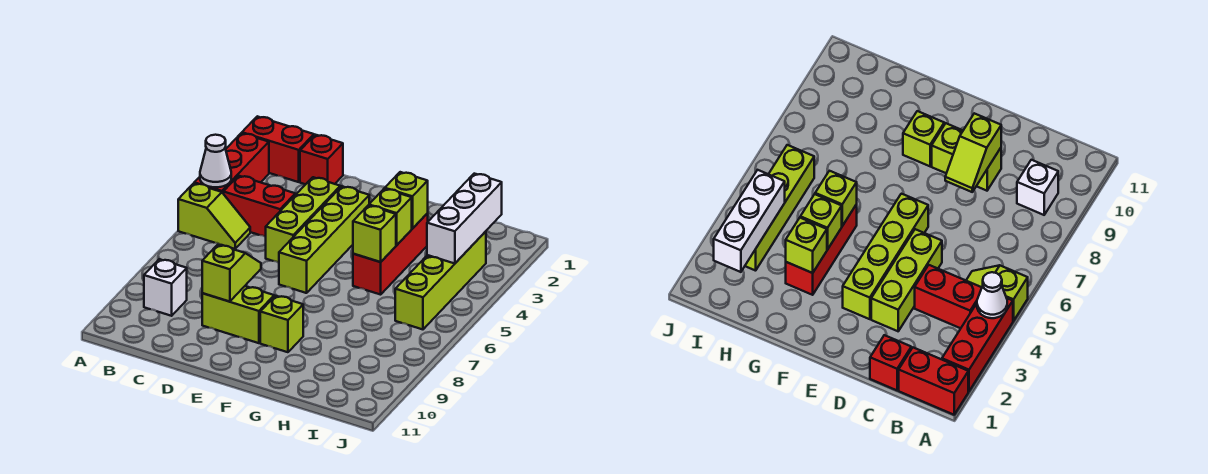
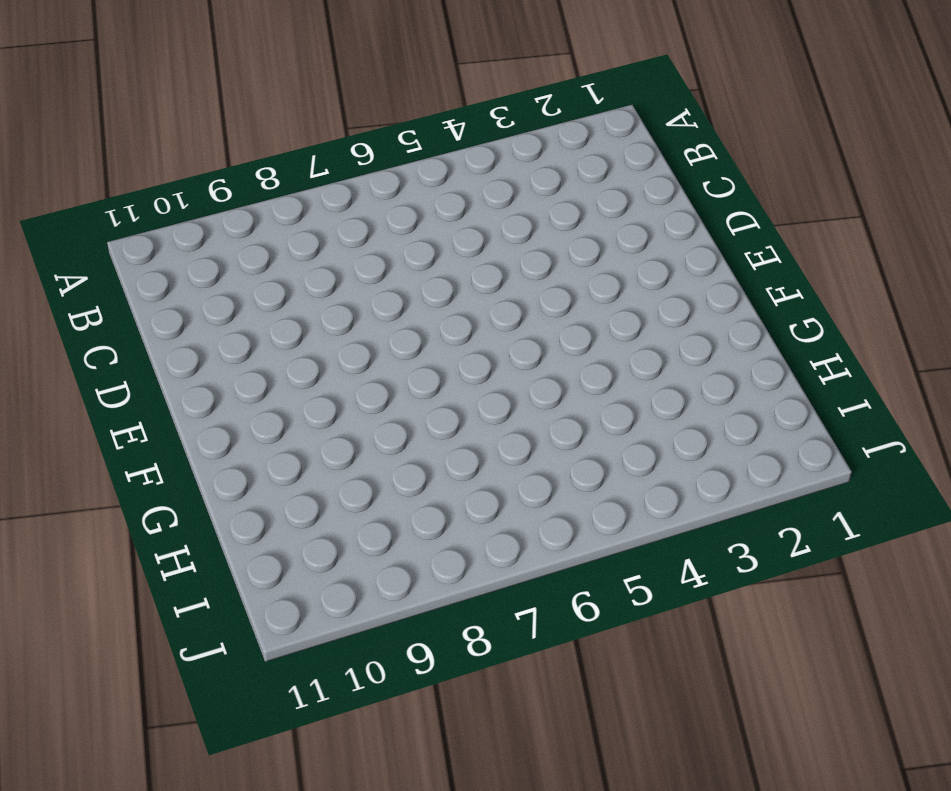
none -> red brick A1:B1 level 1
none -> red brick A2:A4 level 1
none -> lime slope A5:B5 level 1 top A

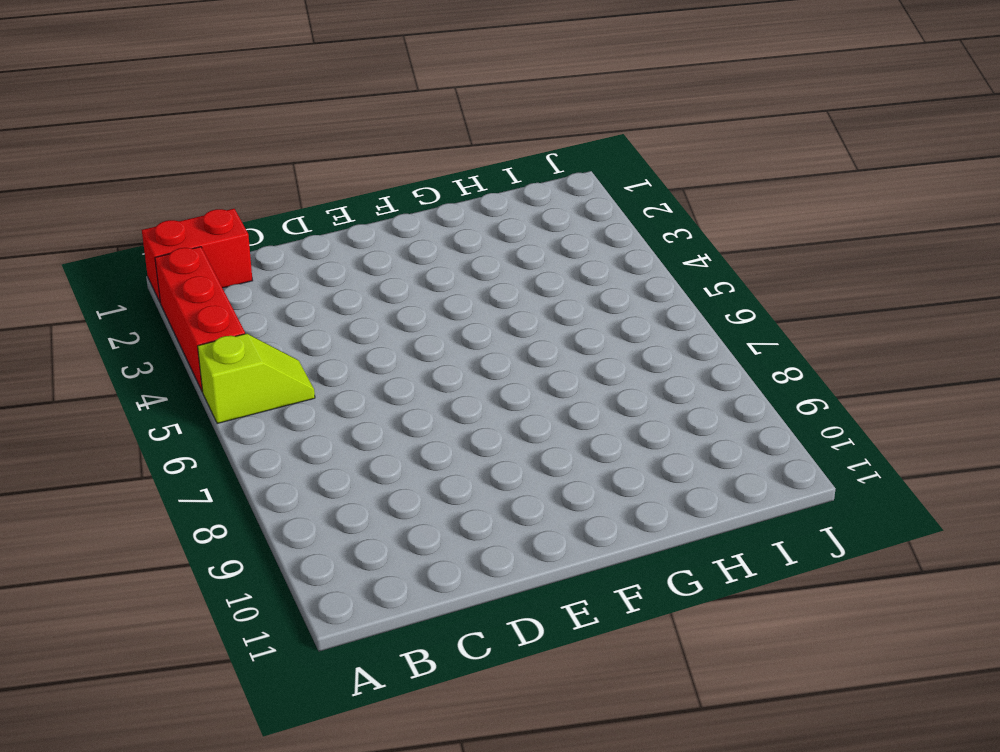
none -> red brick B4:C4 level 1
none -> white brick B9 level 1
none -> red brick C1 level 1

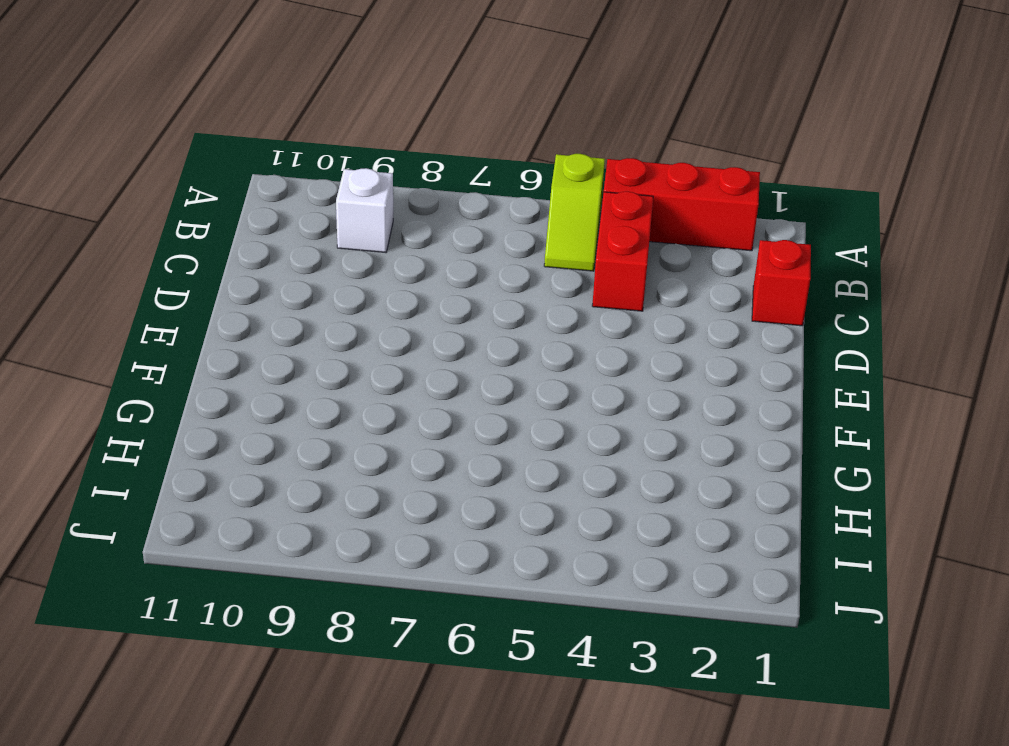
none -> red brick A1:B1 level 1
none -> lime brick D3:D5 level 1
none -> lime brick D9:E9 level 1

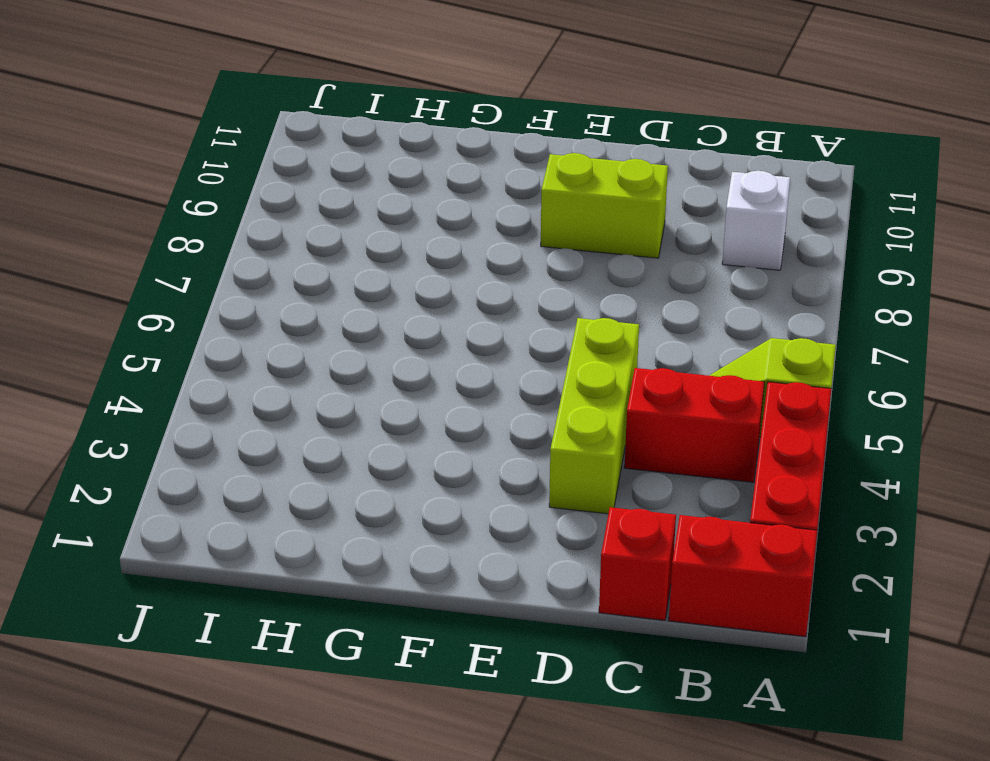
none -> lime brick E3:E6 level 1
none -> lime brick F9 level 1
none -> red brick G3:G5 level 1

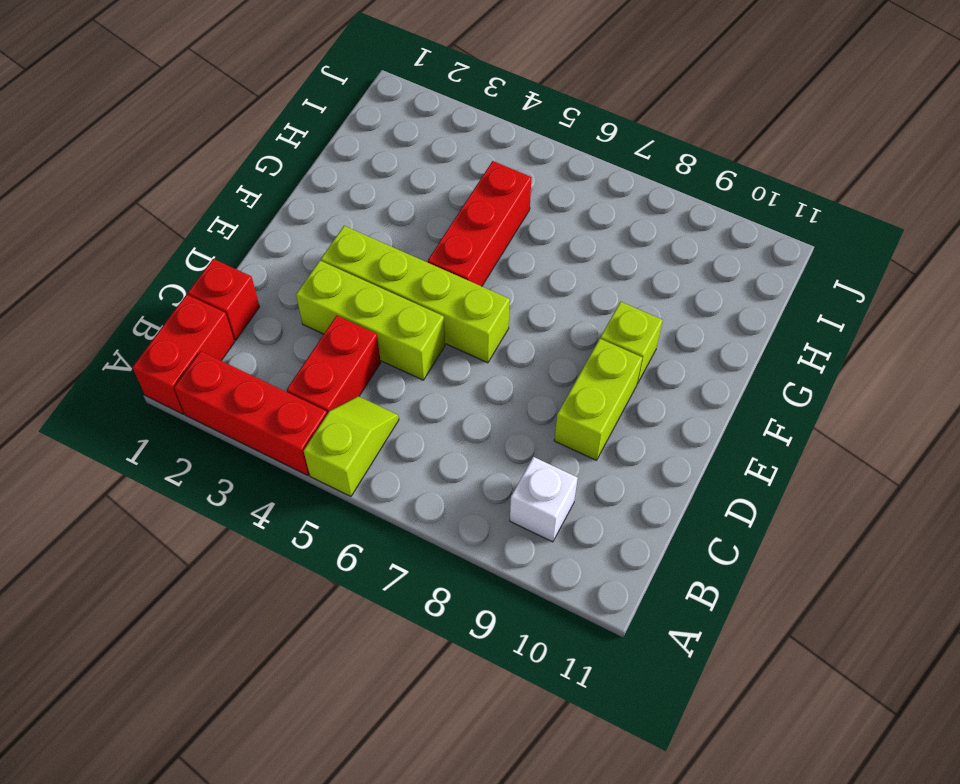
red brick F5:H5 level 1 -> red brick G3:G5 level 1
none -> lime brick I3:I6 level 1
none -> white cone A4 level 2
none -> lime slope D8:D9 level 2 top 9

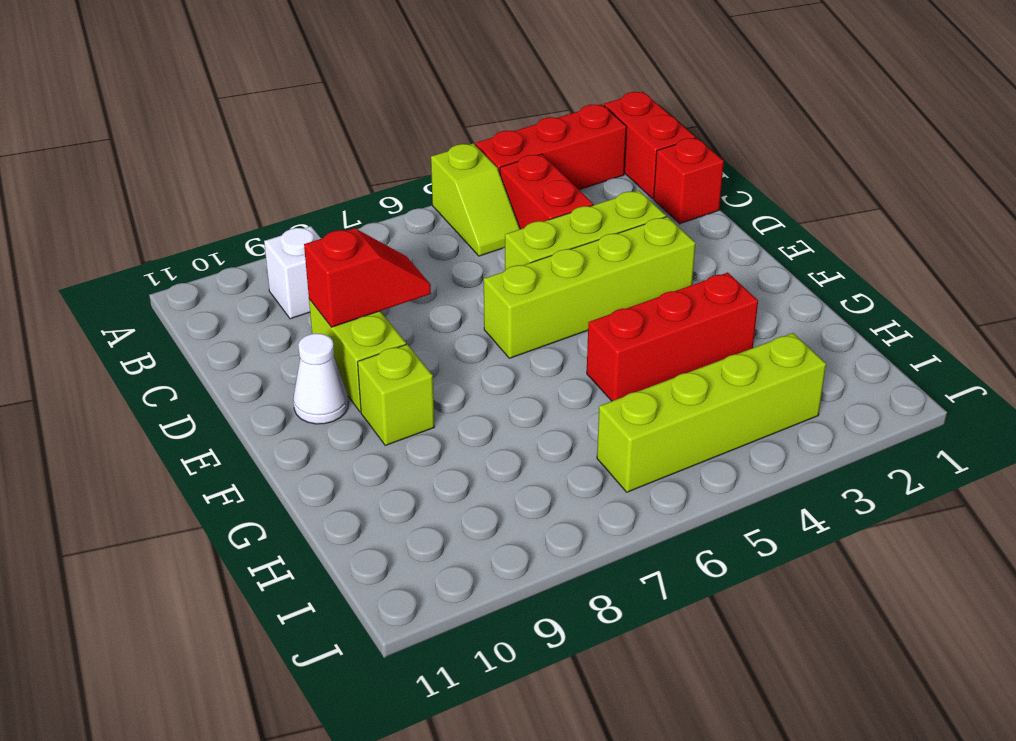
red slope D8:D9 level 2 top 9 -> lime slope D8:D9 level 2 top 9
white cone E10 level 1 -> white cone A4 level 2
none -> lime brick G3 level 2
none -> lime brick G4 level 2
none -> lime brick G5 level 2

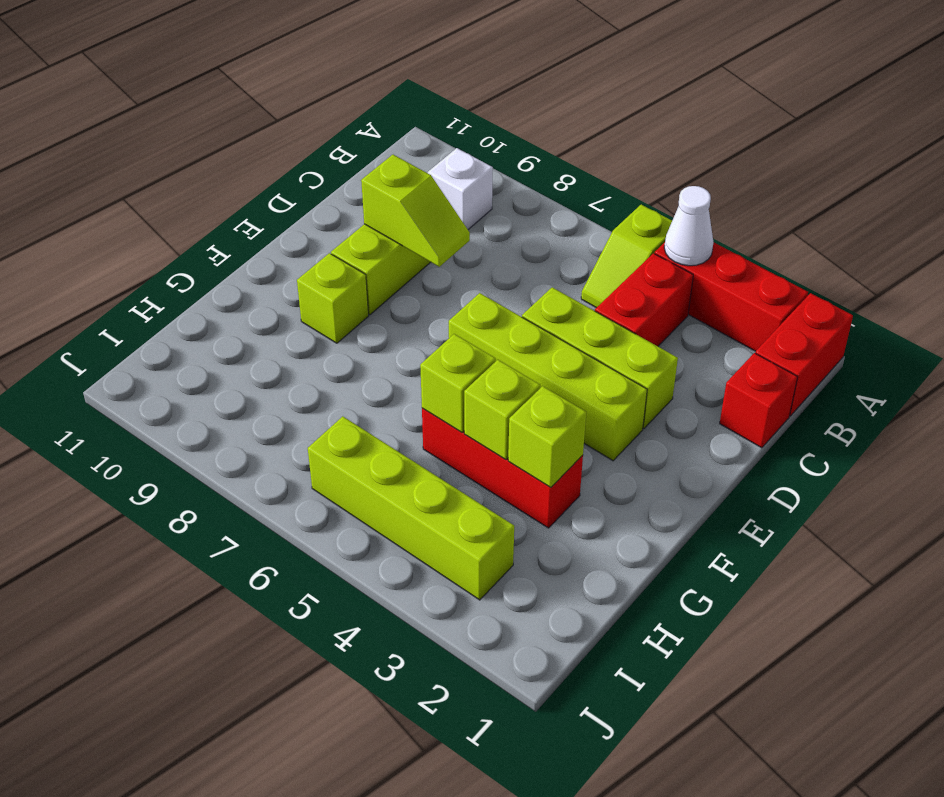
none -> white brick I2:I4 level 2

